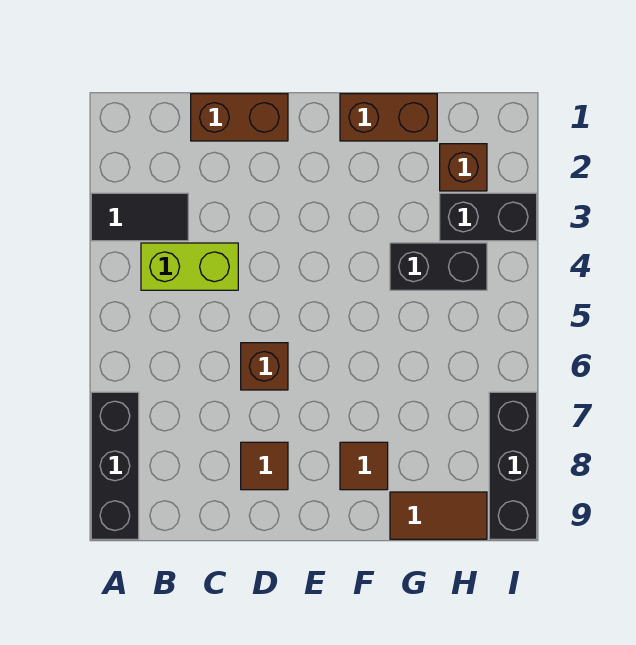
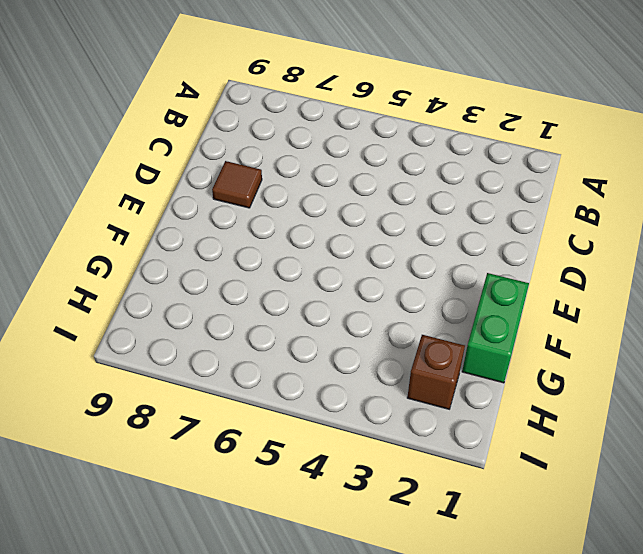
green brick F1:G1 level 1 -> brown brick F1:G1 level 1
none -> black tile A3:B3 level 1
none -> black brick A7:A9 level 1
none -> lime brick B4:C4 level 1

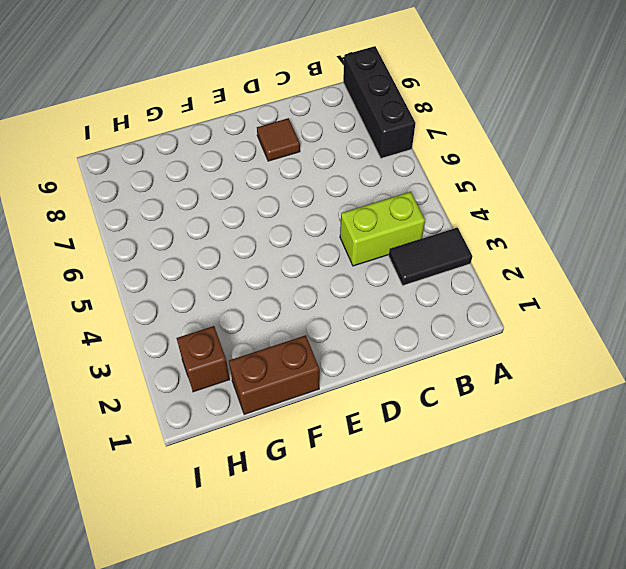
none -> brown brick C1:D1 level 1
none -> brown brick D6 level 1
none -> brown tile F8 level 1

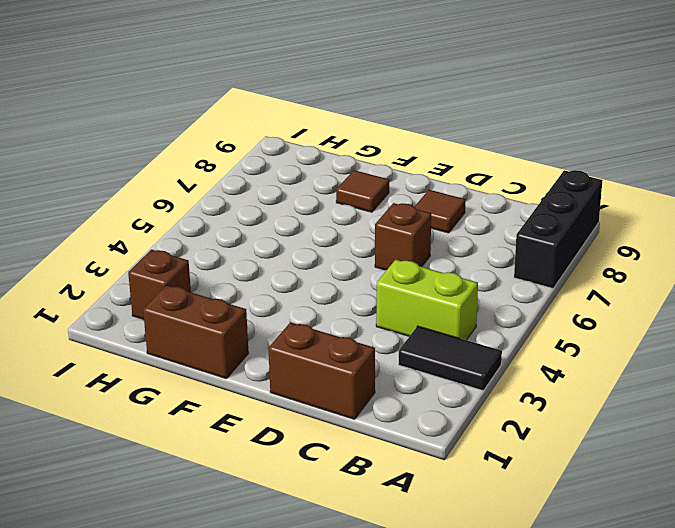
none -> black brick G4:H4 level 1
none -> brown tile G9:H9 level 1
none -> black brick H3:I3 level 1

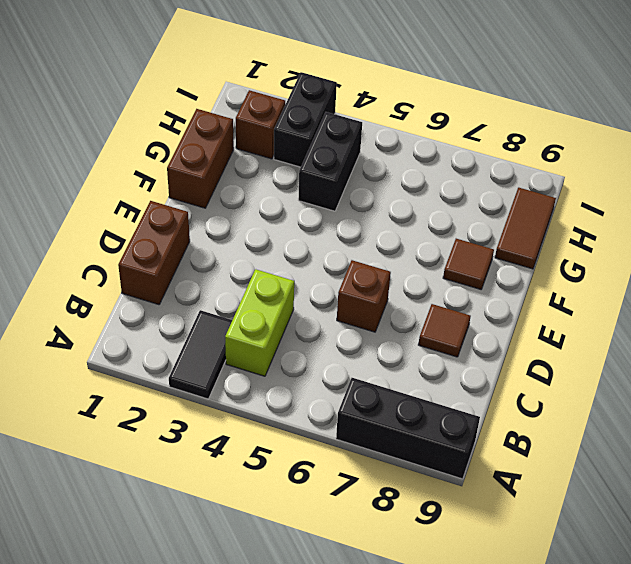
none -> black brick I7:I9 level 1

